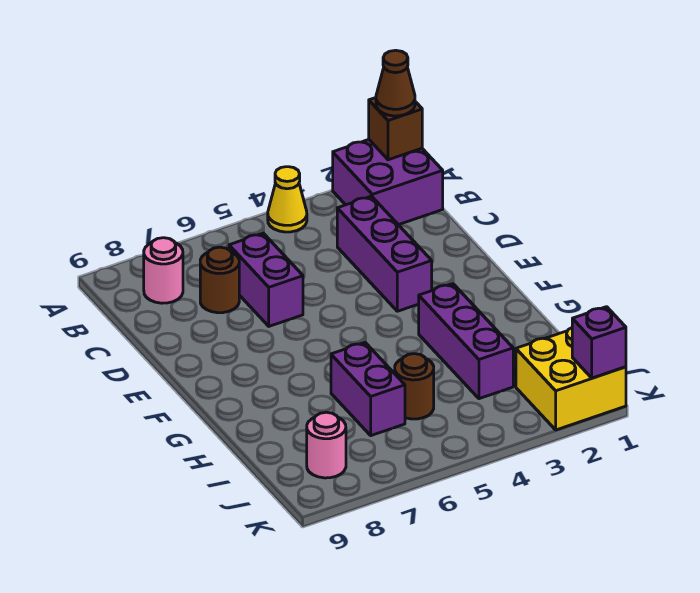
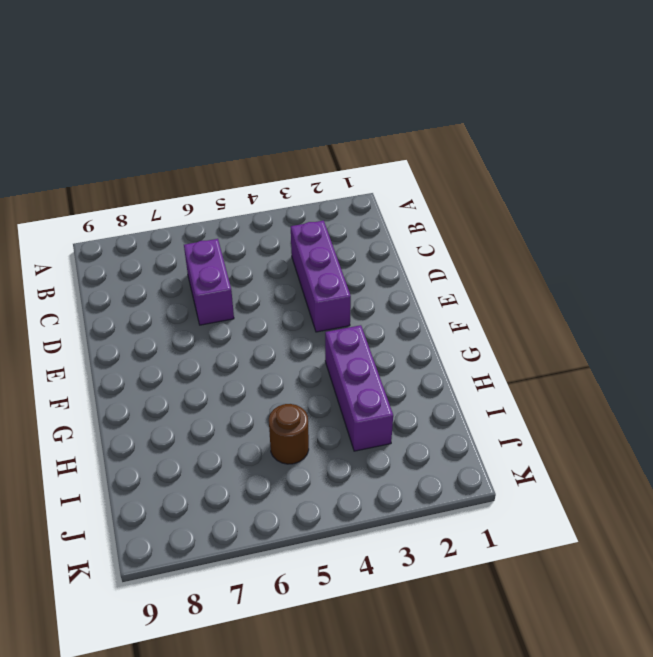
none -> purple brick A1:B2 level 1
none -> yellow cone A4 level 1
none -> pink round brick B8 level 1

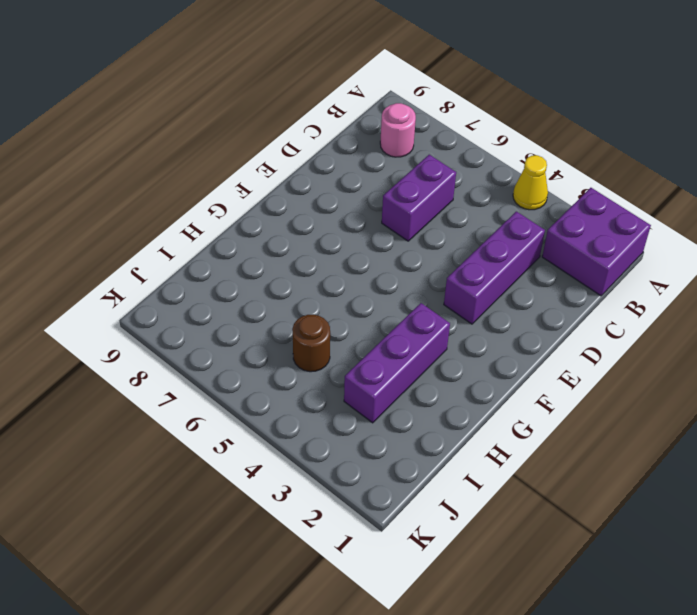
none -> brown round brick C7 level 1
none -> purple brick H6:I6 level 1
none -> yellow brick J1:K2 level 1

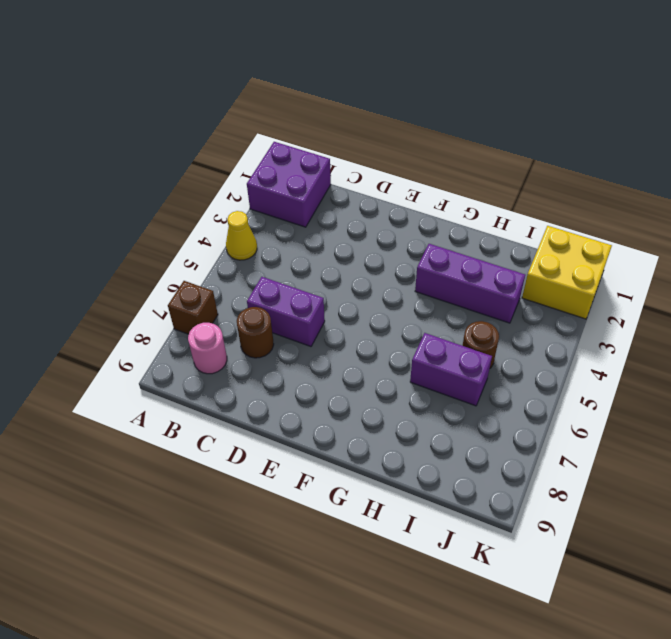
brown brick A7 level 1 -> brown brick A1 level 2
none -> purple brick C3:E3 level 1
none -> pink round brick J8 level 1
none -> purple brick K1 level 2

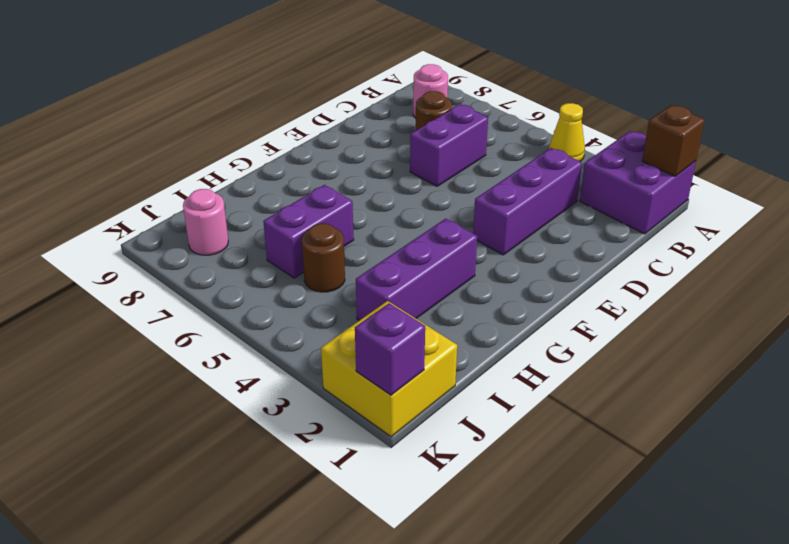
none -> brown cone A1 level 3

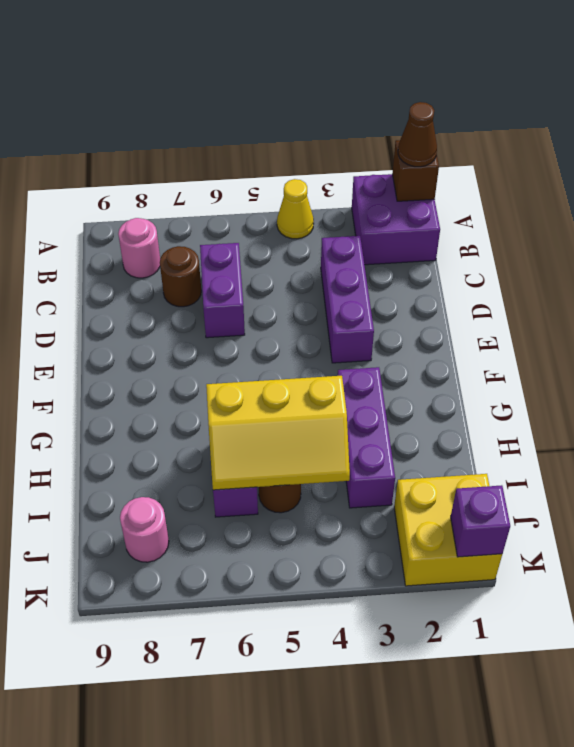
yellow slope H4:I6 level 2 top H -> none

